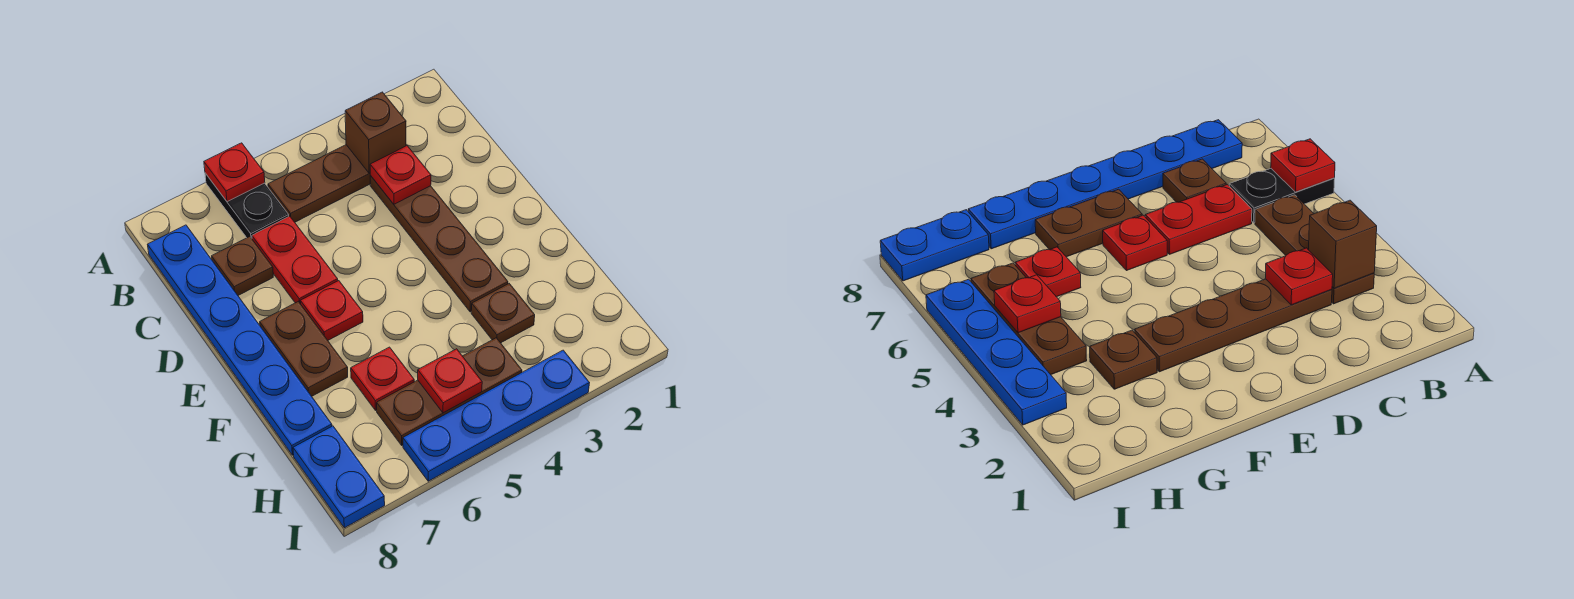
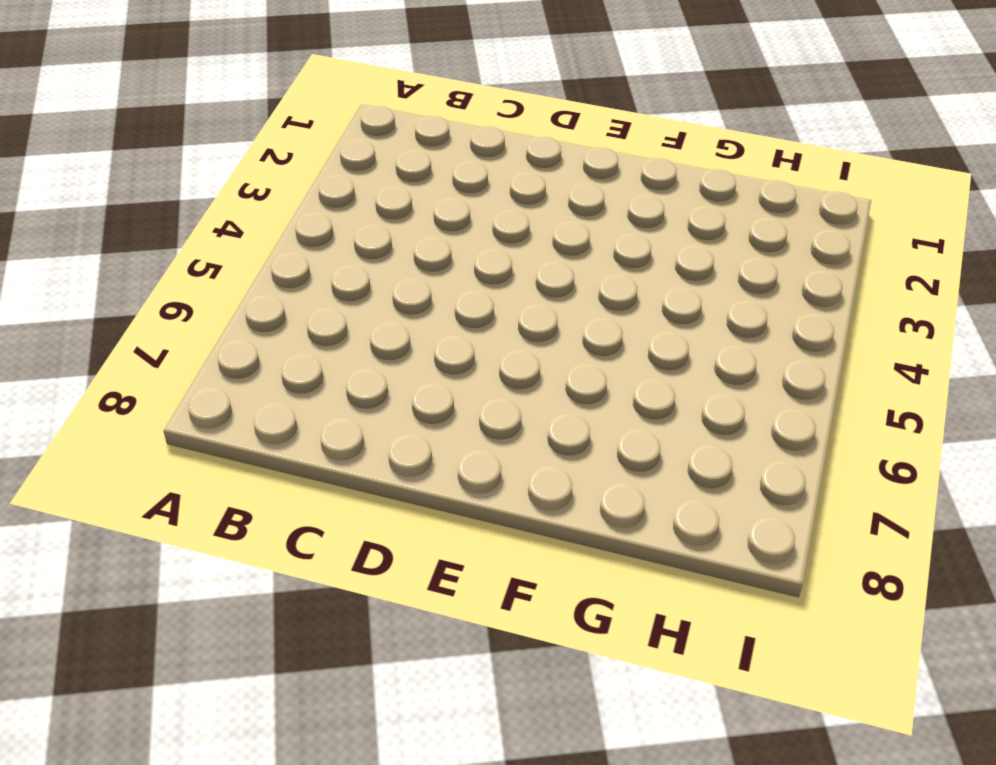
none -> black plate A6:B6 level 1
none -> brown plate B3:B5 level 1
none -> blue plate B8:G8 level 1

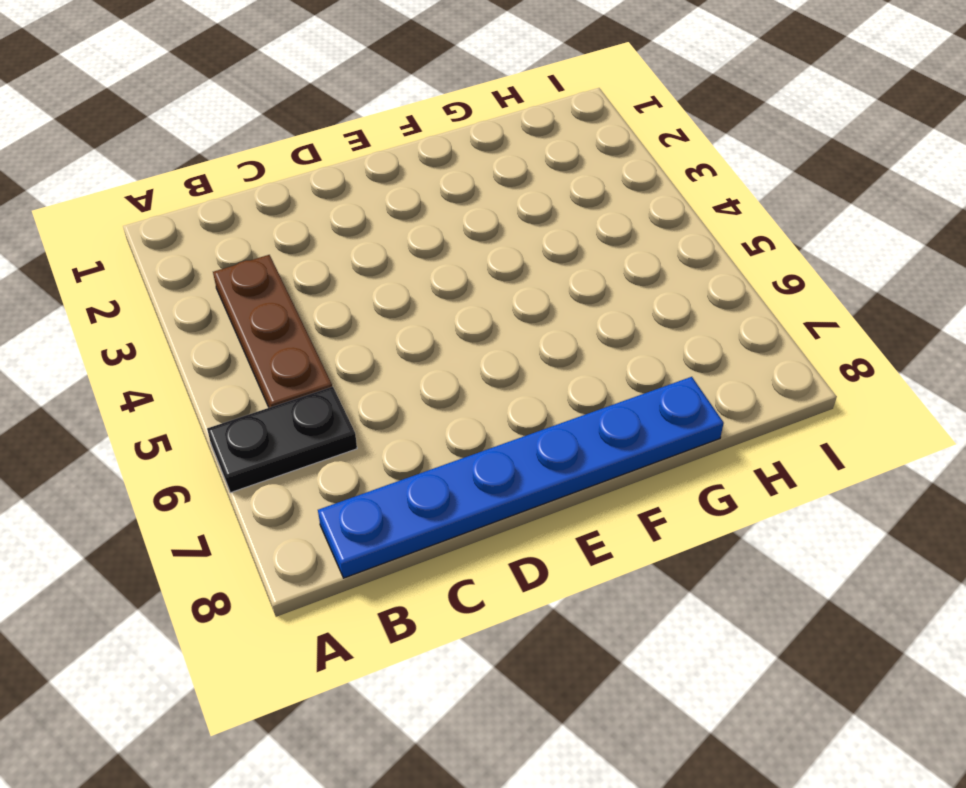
none -> brown plate C3:F3 level 1
none -> red plate C6:D6 level 1
none -> brown plate C7 level 1

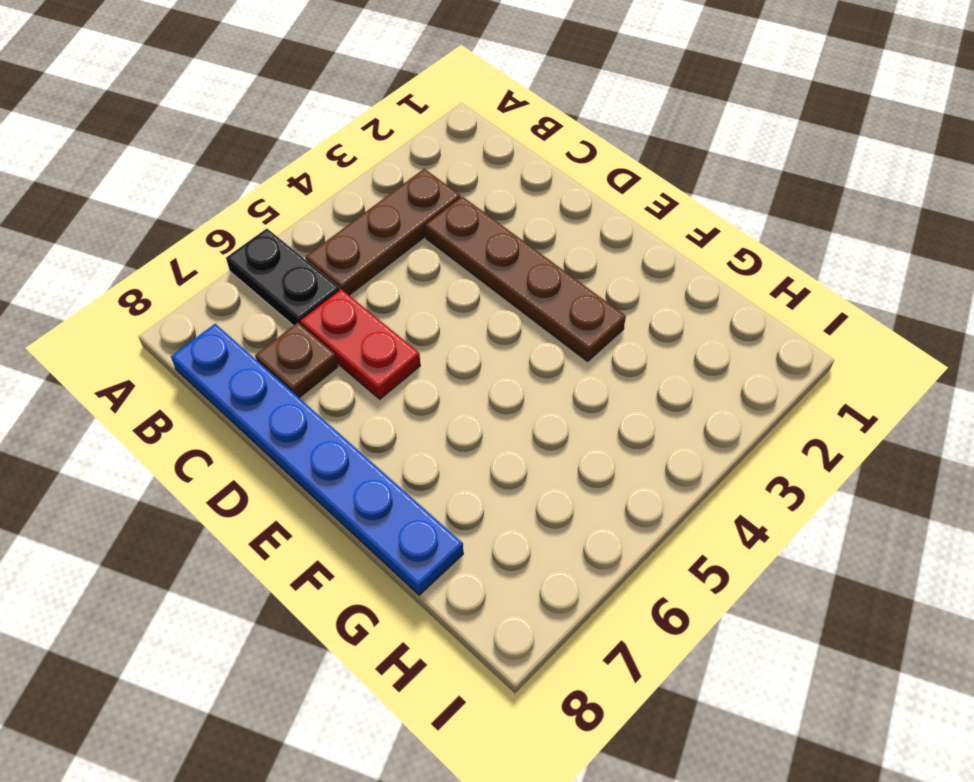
none -> red plate E6 level 1
none -> brown plate E7:F7 level 1
none -> brown plate G3 level 1

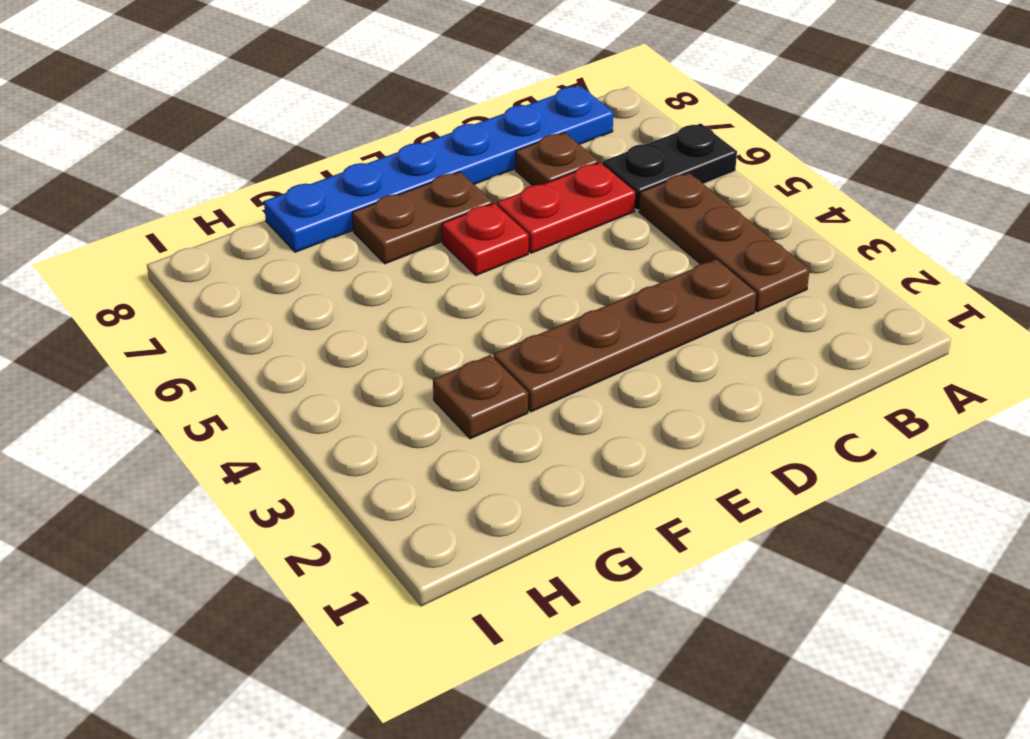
none -> red plate G6 level 1
none -> brown plate H4:H6 level 1
none -> blue plate H8:I8 level 1

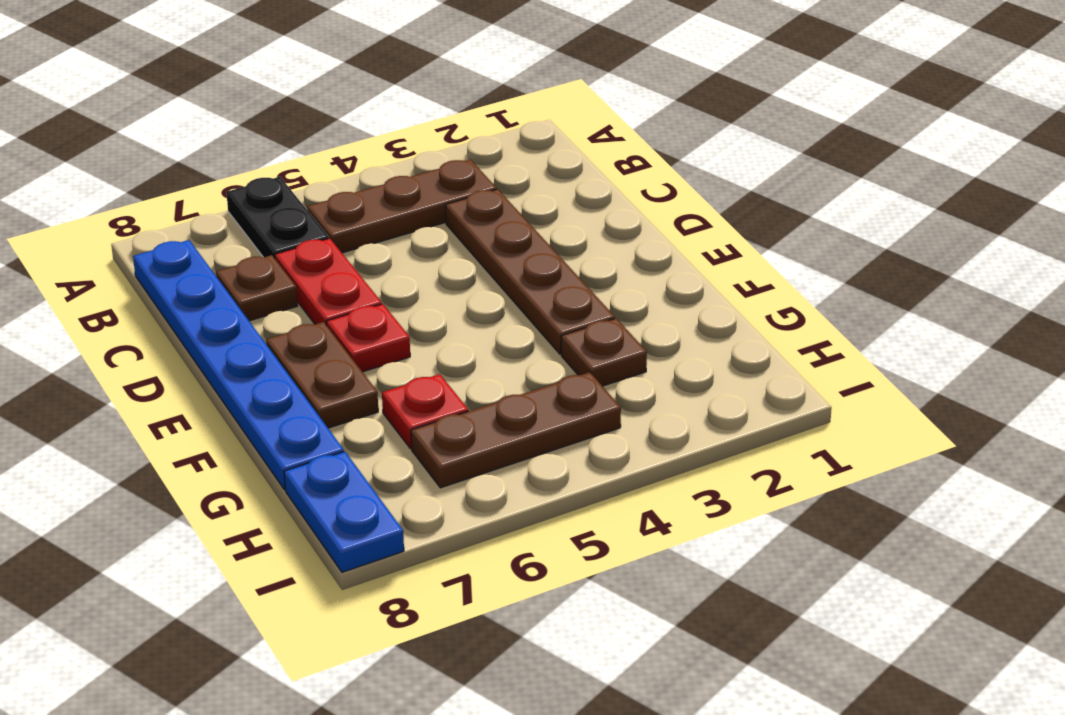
none -> blue plate I3:I6 level 1
none -> red plate A6 level 2
none -> brown brick B3 level 2

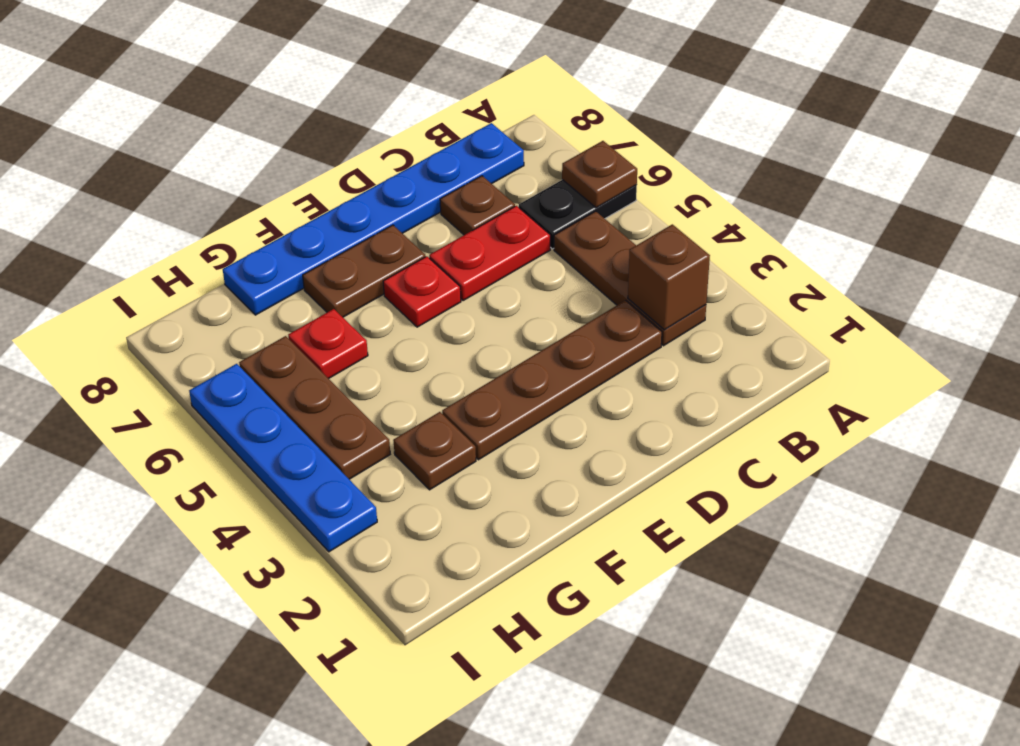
brown plate A6 level 2 -> red plate A6 level 2
none -> blue plate H8:I8 level 1
none -> red plate C3 level 2
none -> red plate H5 level 2

